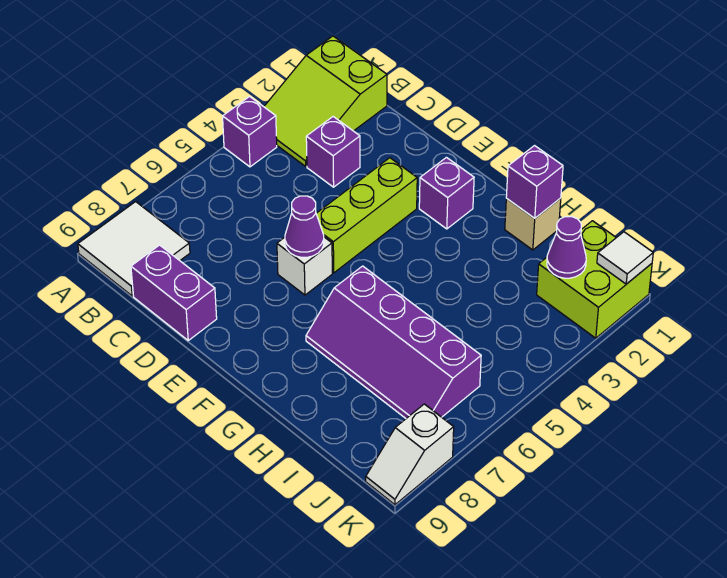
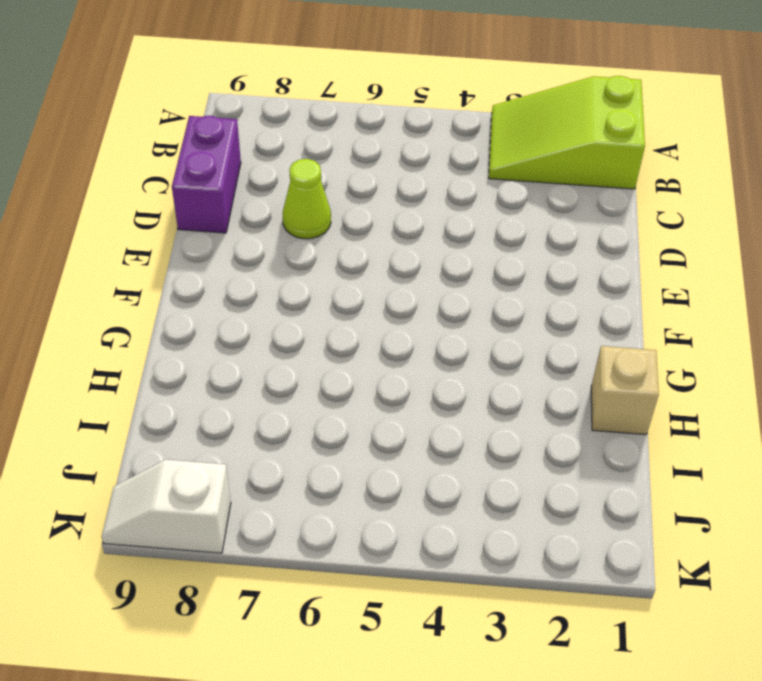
lime cone D7 level 1 -> none
none -> purple brick A4 level 1
none -> white tile A8:B9 level 1
none -> purple brick C3 level 1

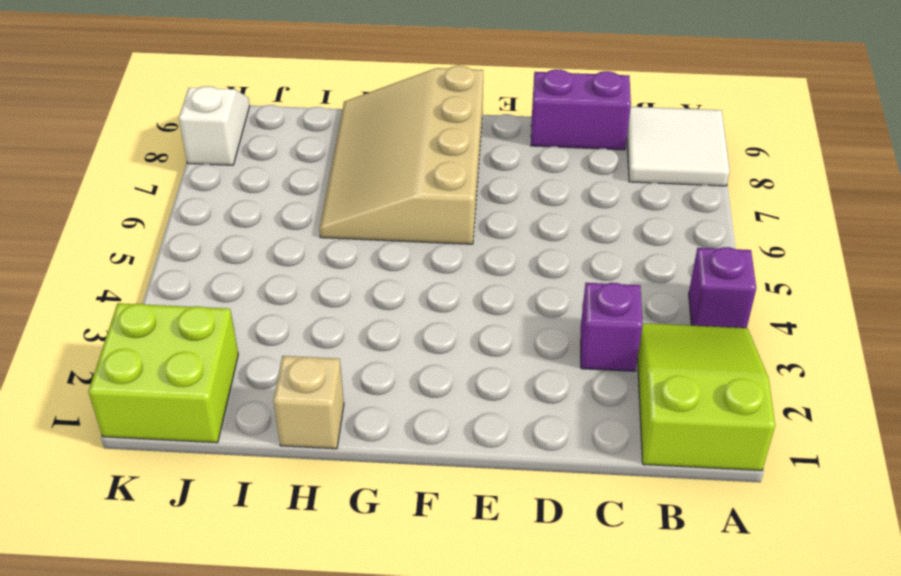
tan slope F6:H9 level 1 top F -> purple slope G6:J7 level 1 top 6
none -> lime brick E3:E5 level 1
none -> white brick E6 level 1
none -> purple brick F2 level 1

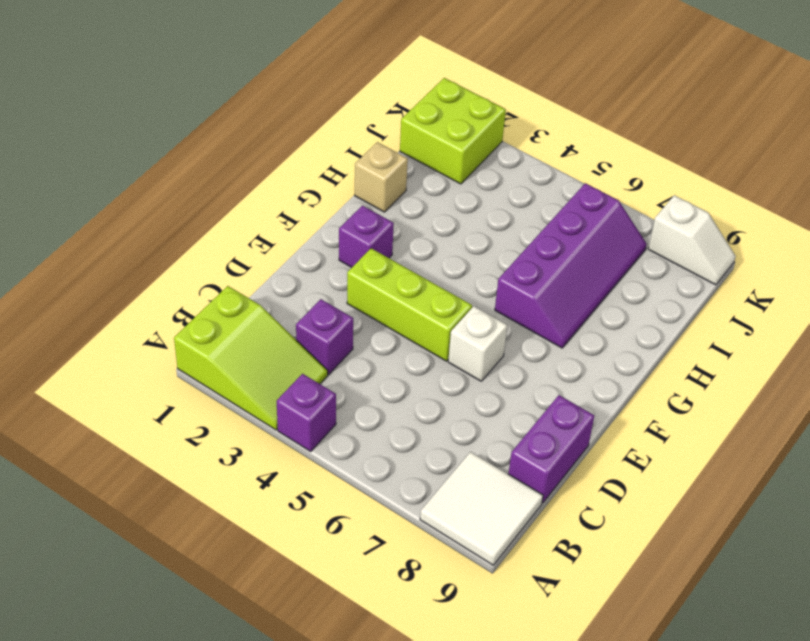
none -> purple cone E6 level 2
none -> purple brick H1 level 2
none -> purple cone J2 level 2

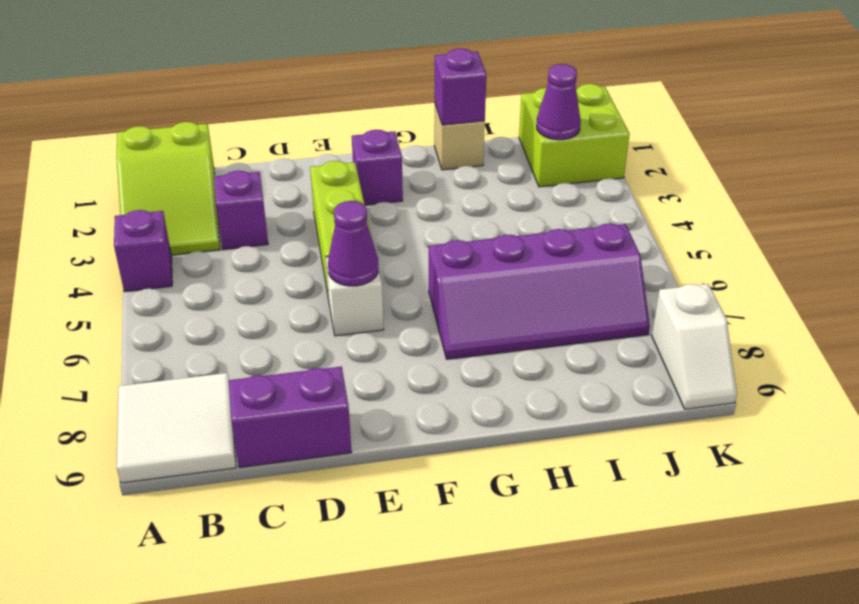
none -> white tile K1 level 2

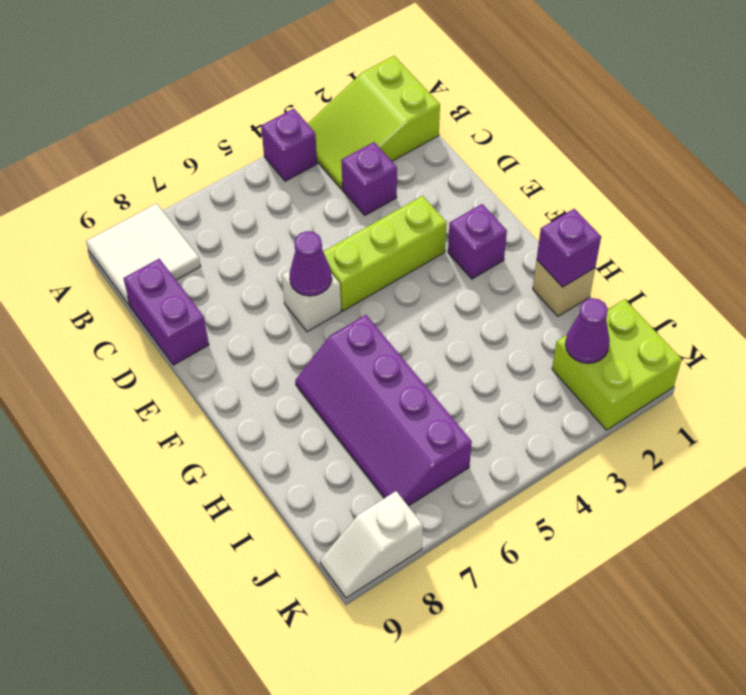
none -> white tile K1 level 2

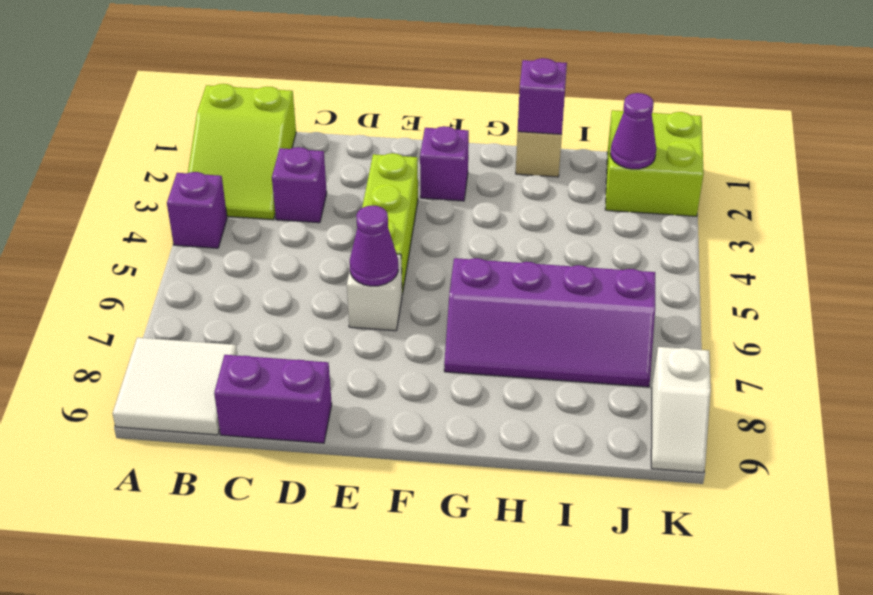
none -> white tile K1 level 2

